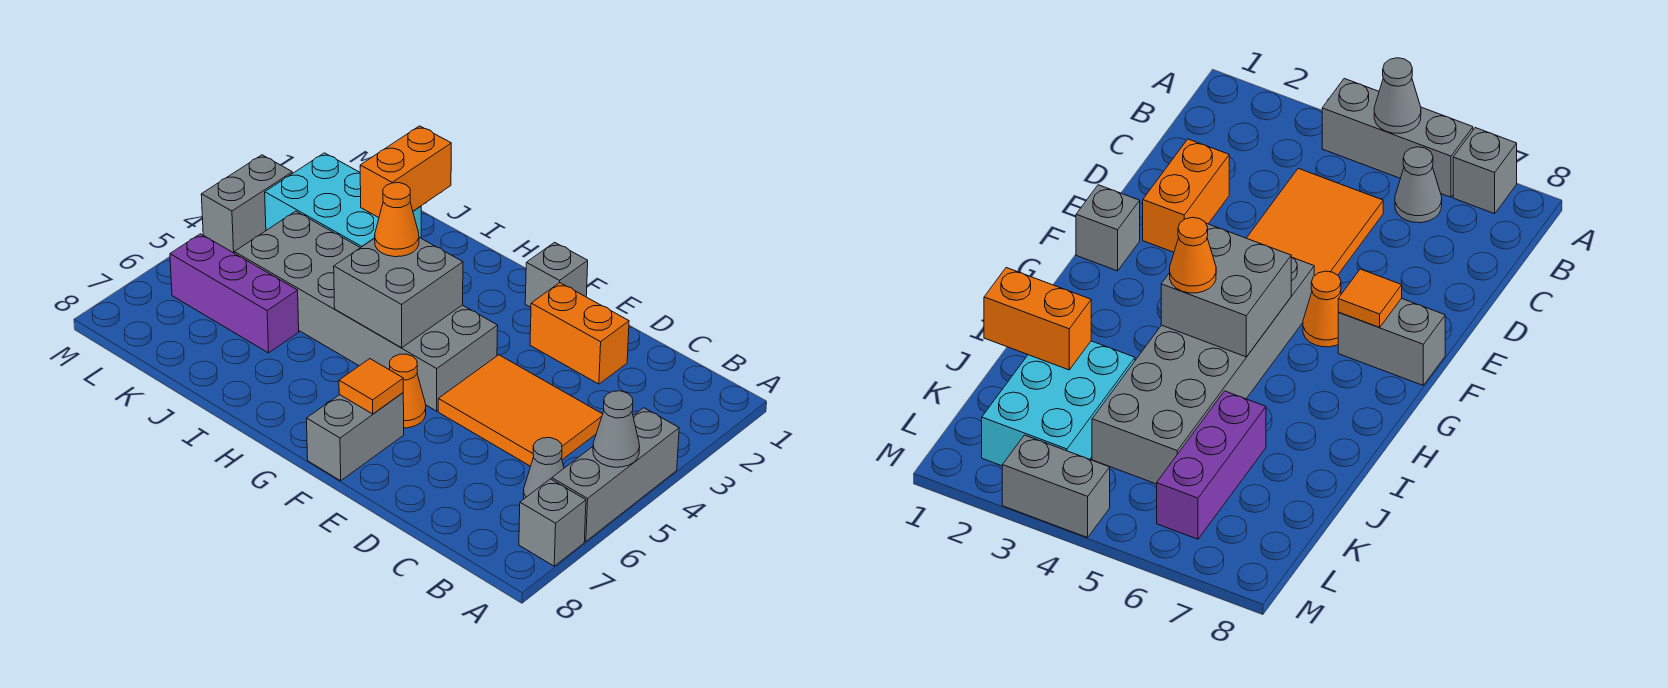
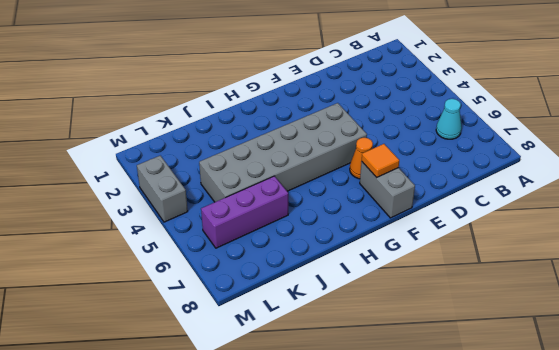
cyan cone B6 level 1 -> grey cone B6 level 1
none -> grey brick A4:A6 level 1
none -> grey brick A7 level 1
none -> orange tile C4:E5 level 1

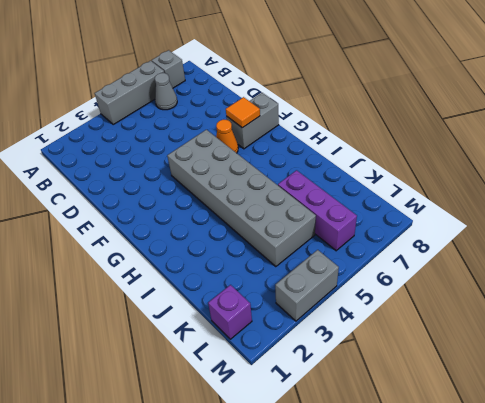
purple brick L1 level 1 -> none
none -> orange tile C4:E5 level 1
none -> orange brick D2:E2 level 1
none -> grey brick F1 level 1

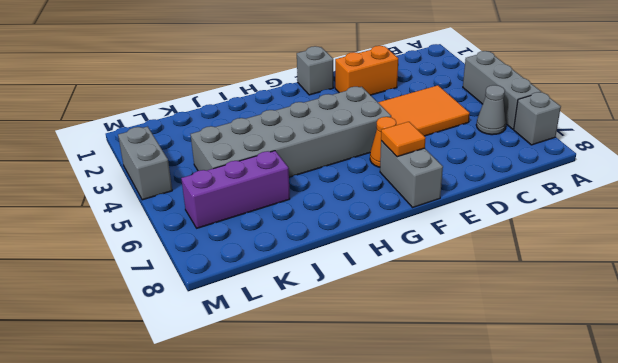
none -> cyan brick J2:L3 level 1
none -> grey cone A5 level 2
none -> grey brick G4:H5 level 2

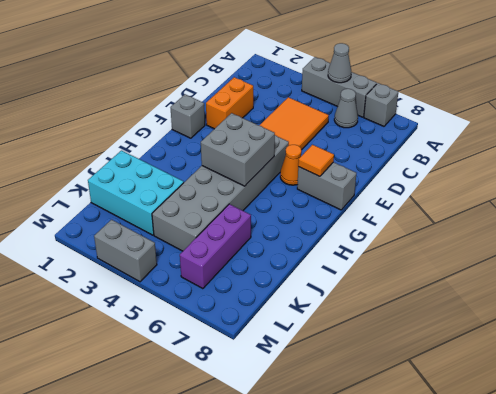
cyan brick J1:K3 level 1 -> cyan brick J2:L3 level 1
none -> orange brick J1:J2 level 2
none -> orange cone H4 level 3

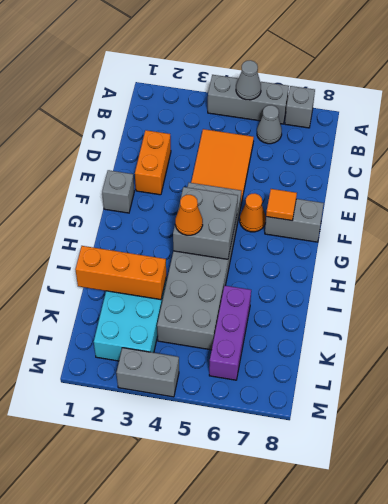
orange brick J1:J3 level 2 -> orange brick J1:J2 level 2

